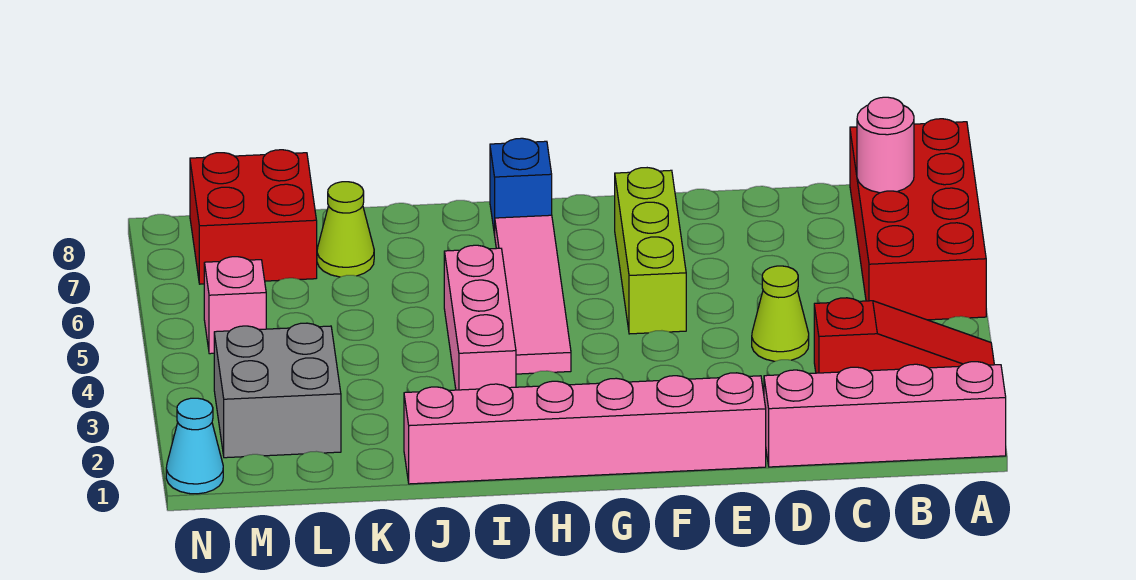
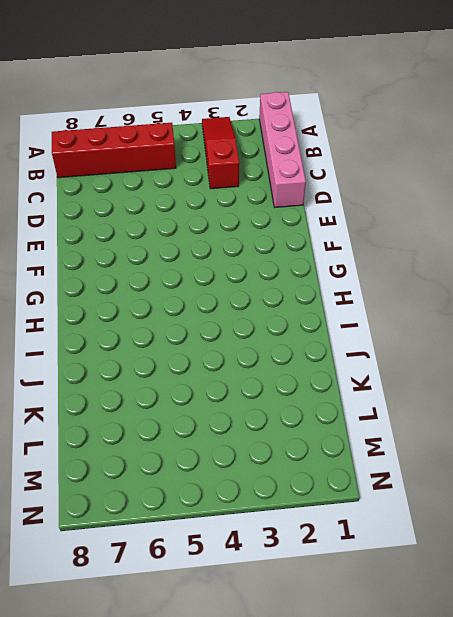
red brick B5:B8 level 1 -> red brick A5:B8 level 1
none -> lime cone D4 level 1
none -> pink brick E1:J1 level 1
none -> lime brick F5:F7 level 1

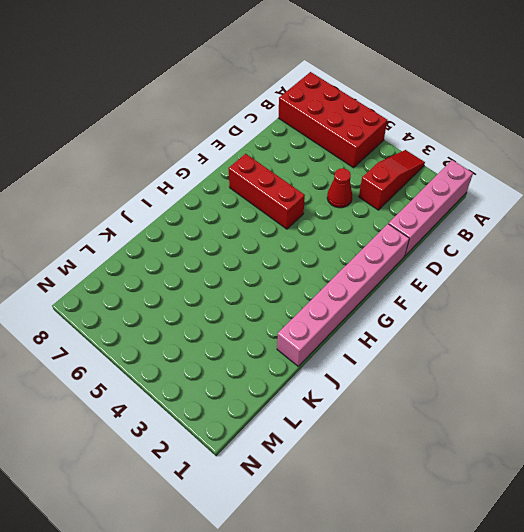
red cone D4 level 1 -> lime cone D4 level 1
red brick F5:F7 level 1 -> lime brick F5:F7 level 1
none -> pink tile H4:H7 level 1
none -> blue brick H8 level 1
none -> pink brick I3:I5 level 1

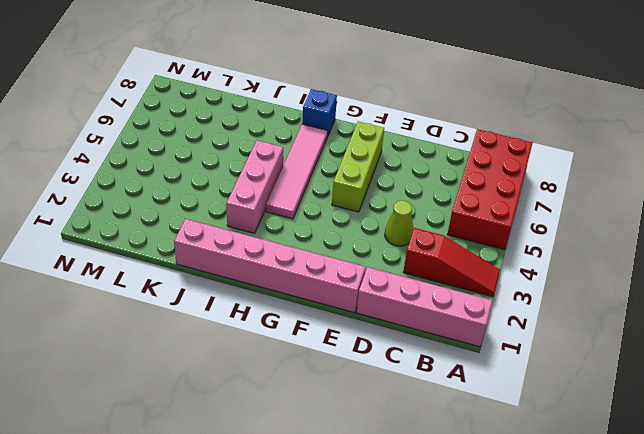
none -> lime cone K7 level 1
none -> grey brick L2:M3 level 1
none -> red brick L7:M8 level 1

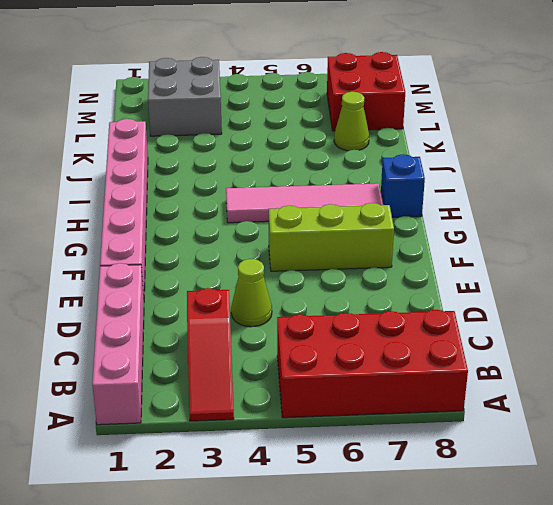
none -> pink brick I3:I5 level 1
none -> pink brick M5 level 1
none -> cyan cone N1 level 1

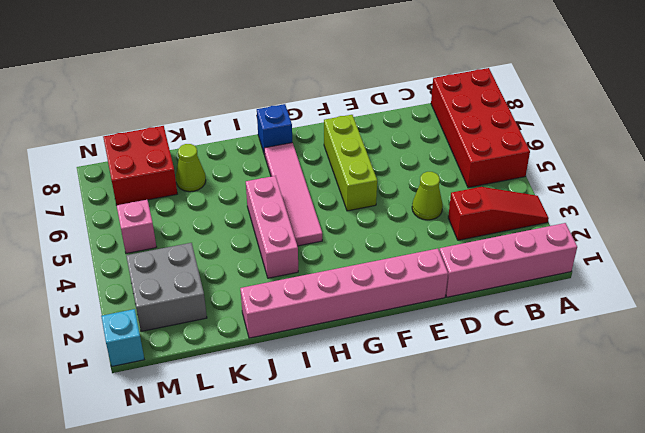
cyan brick N1 level 1 -> cyan cone N1 level 1
none -> pink round brick B7 level 2

